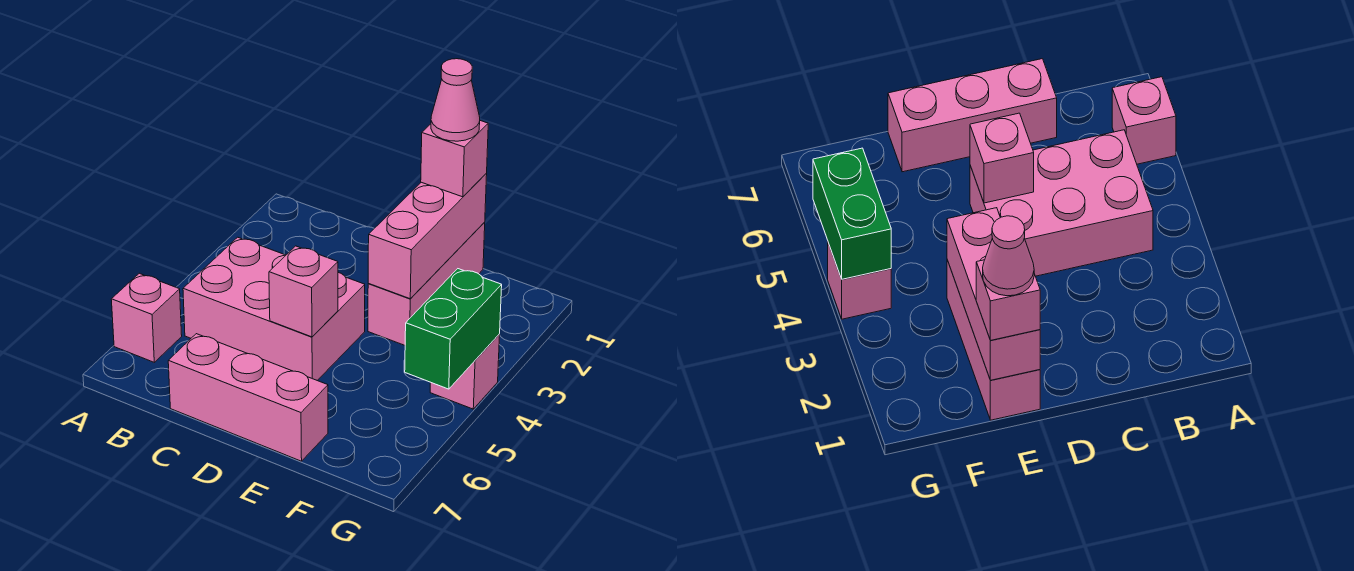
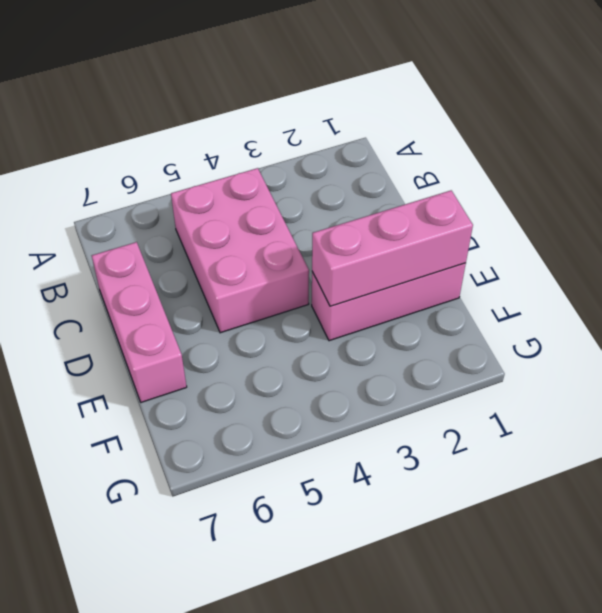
none -> pink brick A6 level 1
none -> pink brick G4 level 1

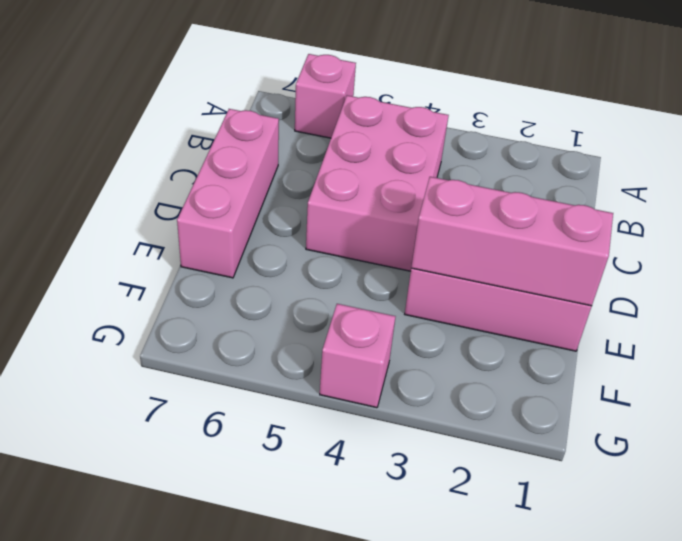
none -> pink brick D5 level 2
none -> green brick G4:G5 level 2

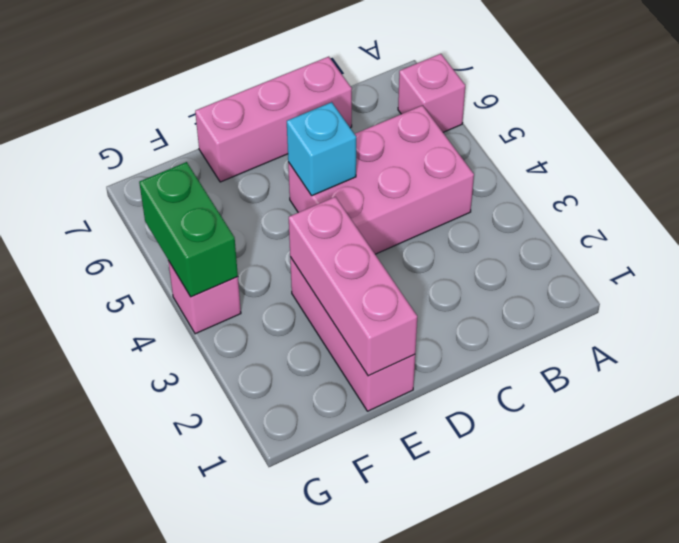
cyan brick D5 level 2 -> pink brick D5 level 2
none -> pink brick E1 level 3
none -> pink cone E1 level 4

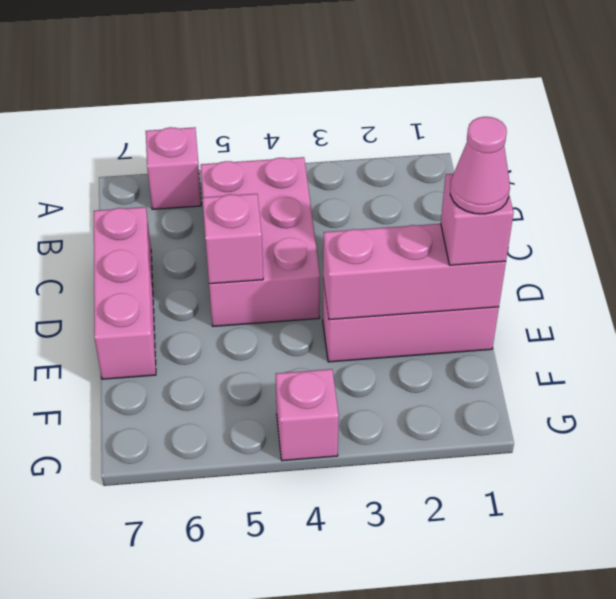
none -> green brick G4:G5 level 2

